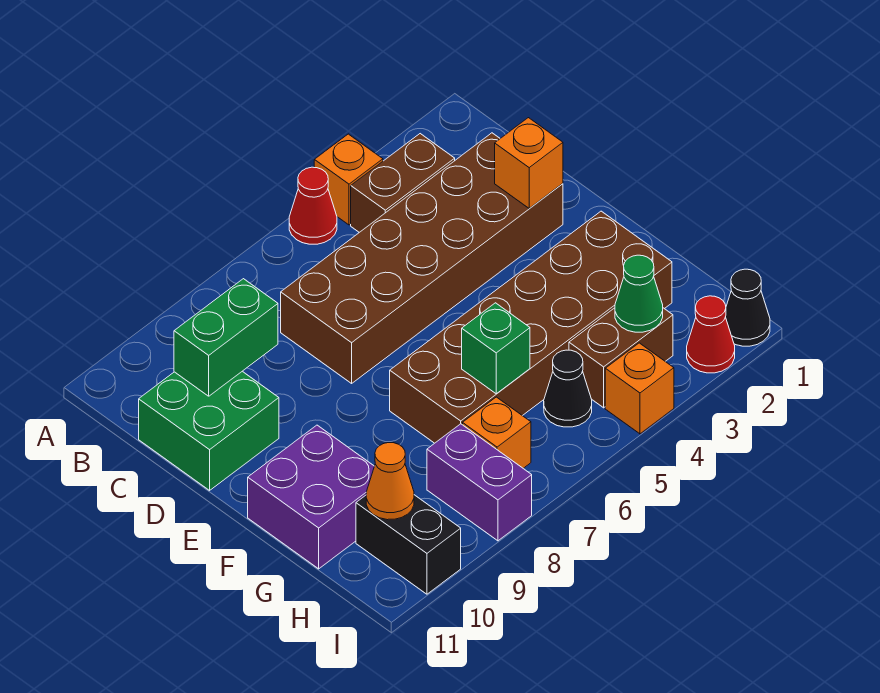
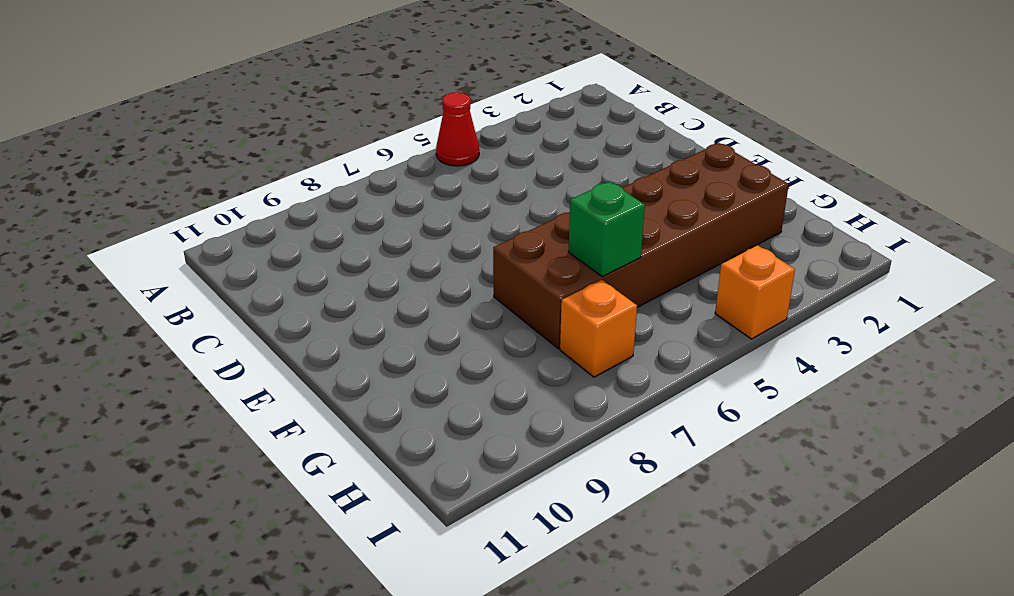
none -> orange brick A4 level 1
none -> brown brick B3:B4 level 1
none -> brown brick C2:D7 level 1

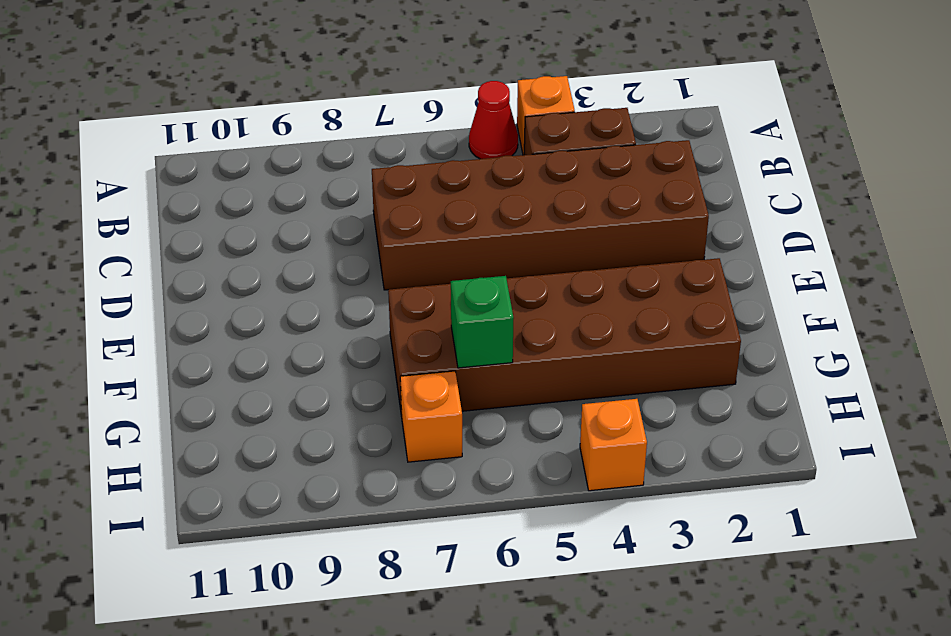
none -> green brick C10:D11 level 1
none -> purple brick F10:G11 level 1
none -> brown brick H3:H4 level 1

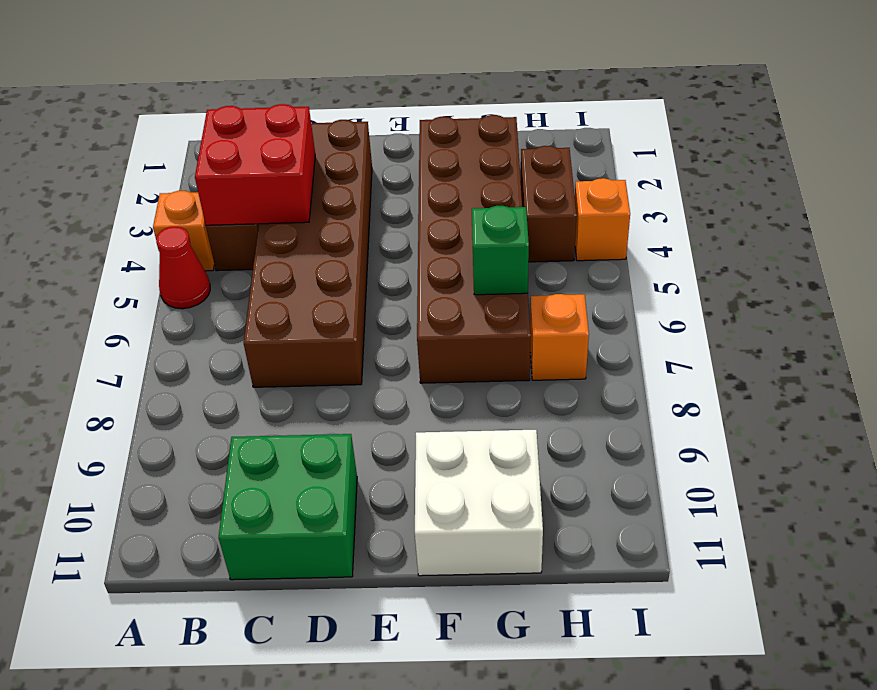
red brick B3:C4 level 2 -> none
white brick F10:G11 level 1 -> purple brick F10:G11 level 1
none -> black cone H5 level 1
none -> purple brick H8:I8 level 1
none -> black brick H10:I10 level 1

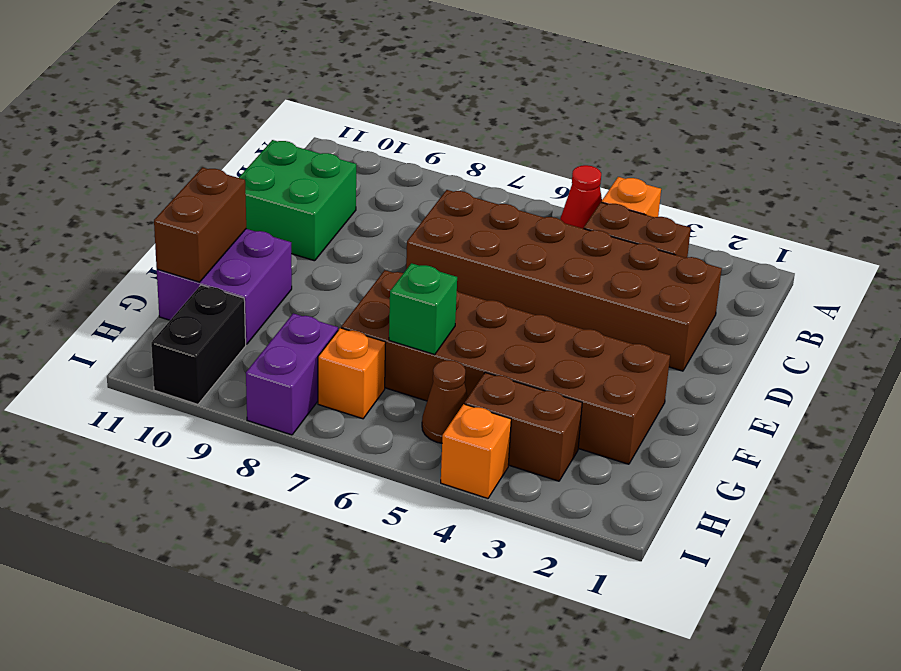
brown brick F11:G11 level 2 -> none
brown cone H5 level 1 -> black cone H5 level 1
none -> black cone I1 level 1
none -> red cone I2 level 1
none -> green brick C9:C10 level 2

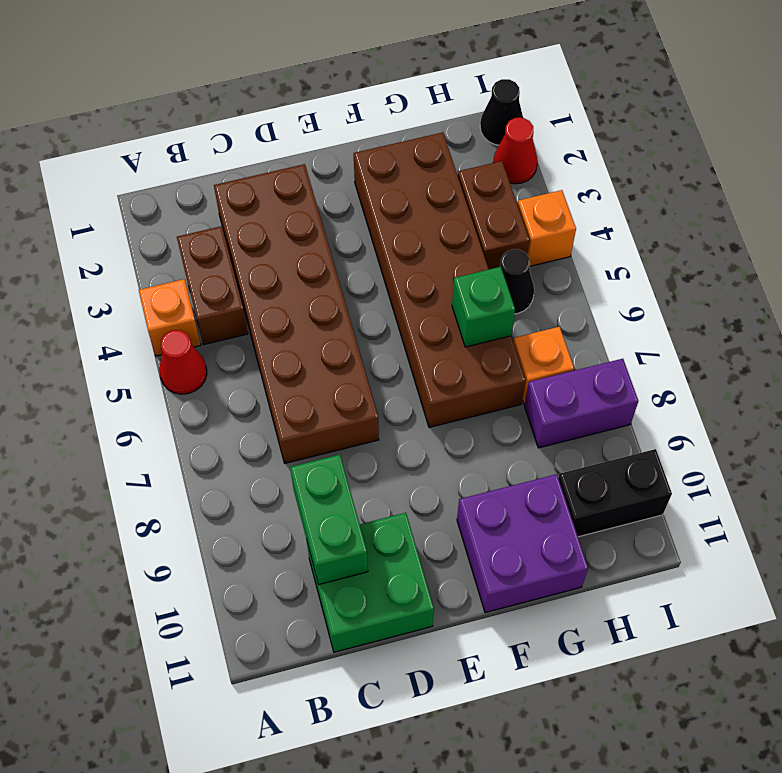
none -> orange brick D2 level 2
none -> green cone H3 level 2
none -> orange cone H10 level 2

